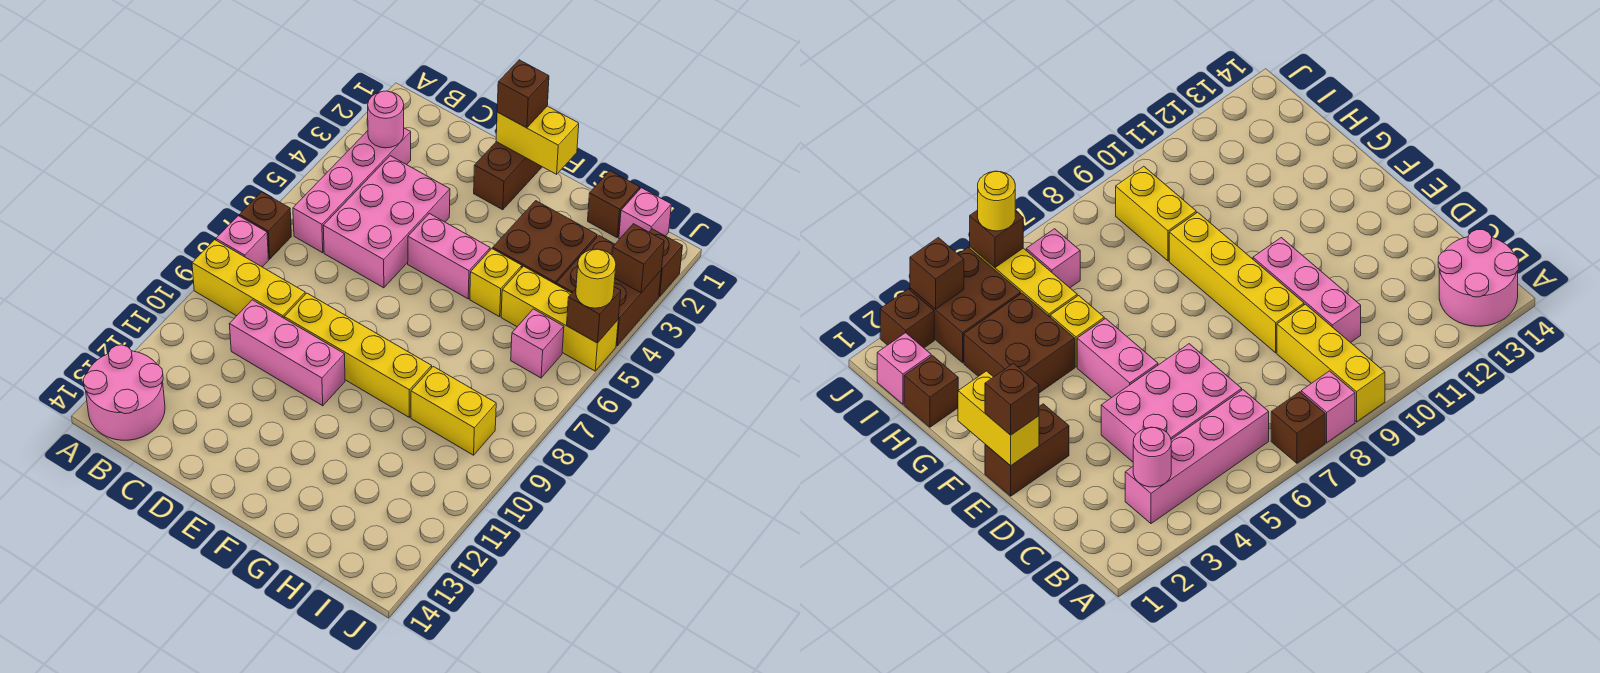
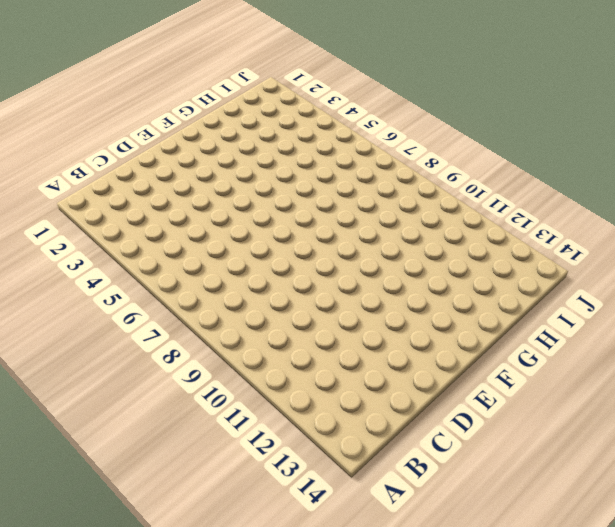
none -> brown brick A7 level 1
none -> pink brick A8 level 1
none -> yellow brick A9:C9 level 1

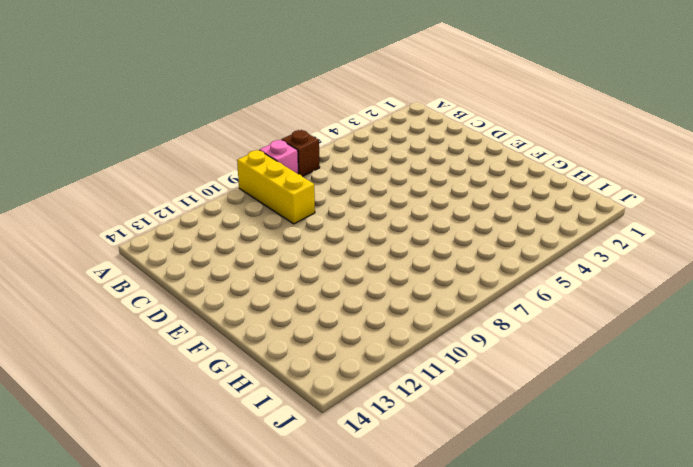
none -> pink round brick A13:B14 level 1
none -> pink brick B3:B6 level 1
none -> pink brick C4:D6 level 1

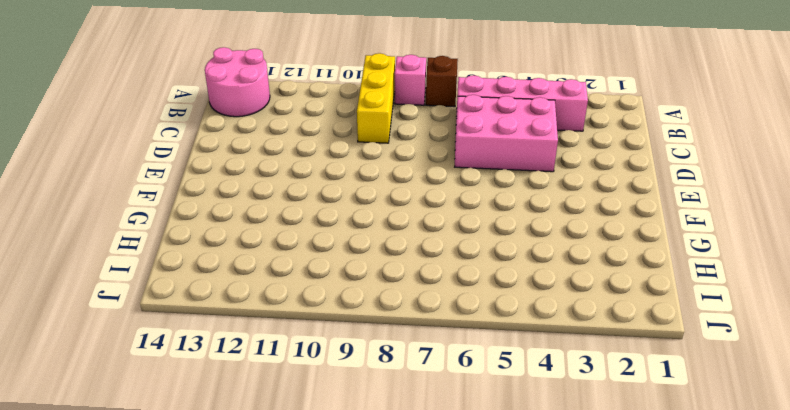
none -> pink brick C10:E10 level 1
none -> yellow brick D9:G9 level 1
none -> brown brick E1:E2 level 1

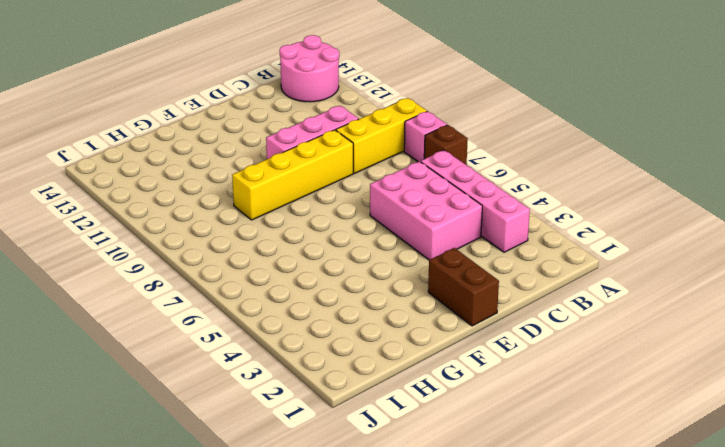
none -> pink brick E5:F5 level 1
none -> brown brick G3:H4 level 1
none -> yellow brick G5 level 1

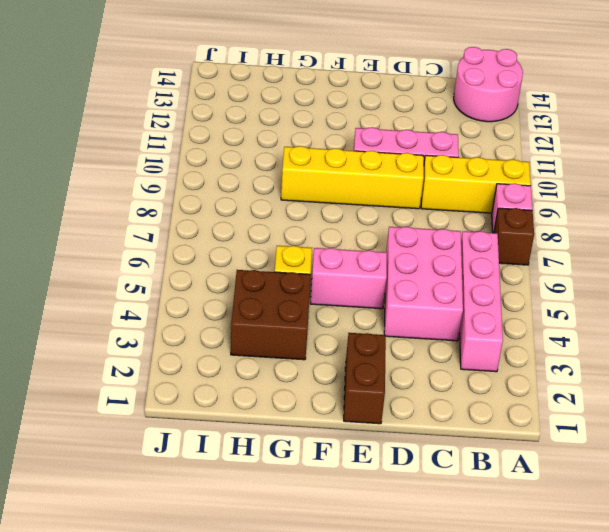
none -> brown brick H1 level 1
none -> yellow brick H5:J5 level 1
none -> yellow brick H9:I9 level 1

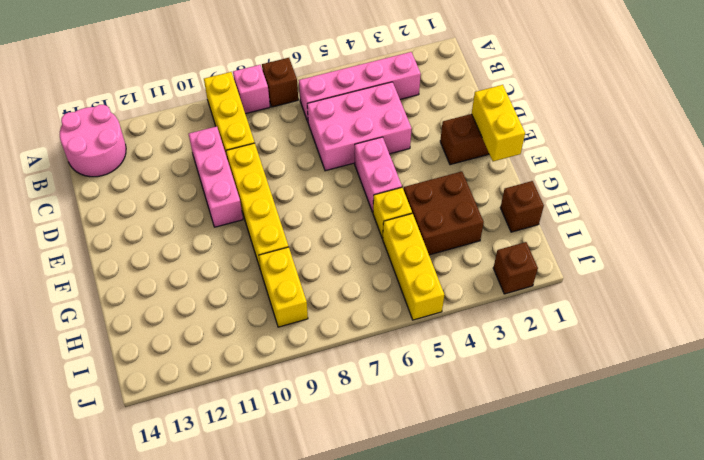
none -> pink brick I1 level 1
none -> brown brick I3:J4 level 1
none -> pink brick I6 level 1

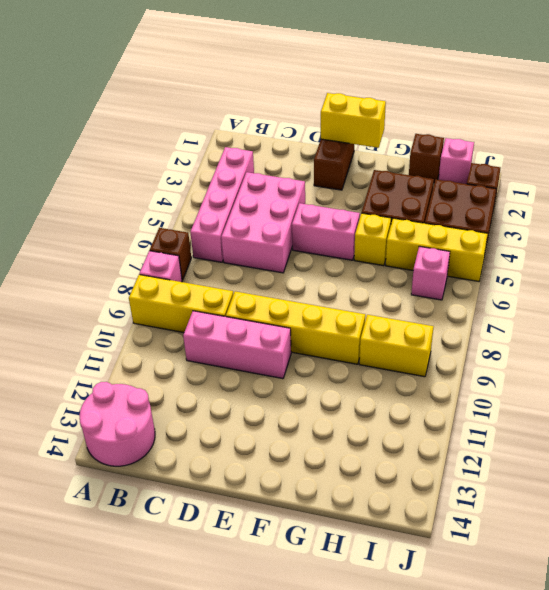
none -> pink round brick B3 level 2
none -> brown brick J3 level 2
none -> brown brick J5 level 2

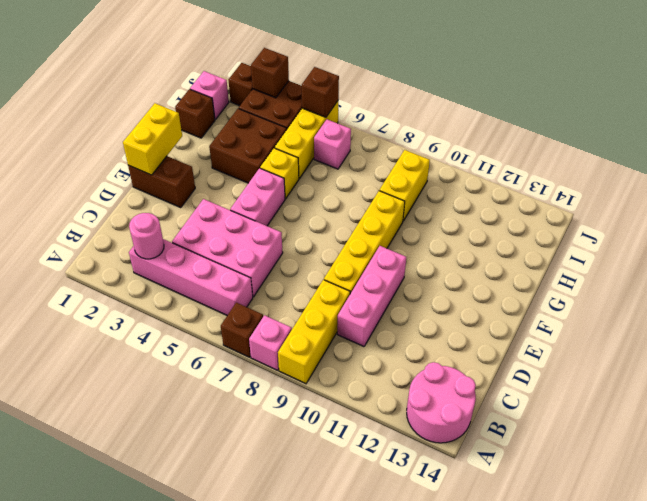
none -> brown brick E1 level 3
none -> yellow round brick J5 level 3

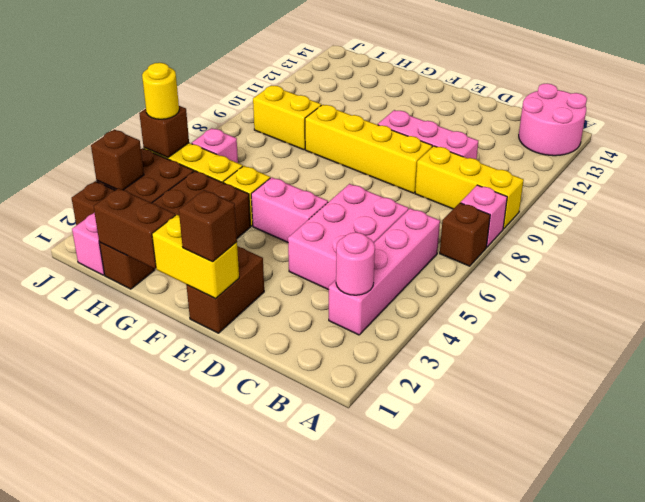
brown brick G1:H1 level 2 -> none

